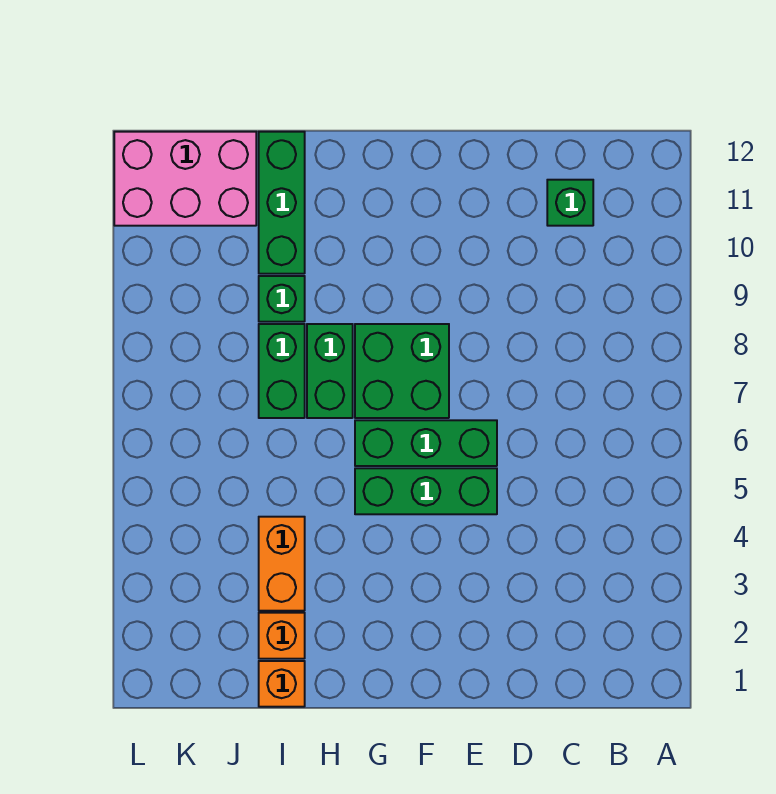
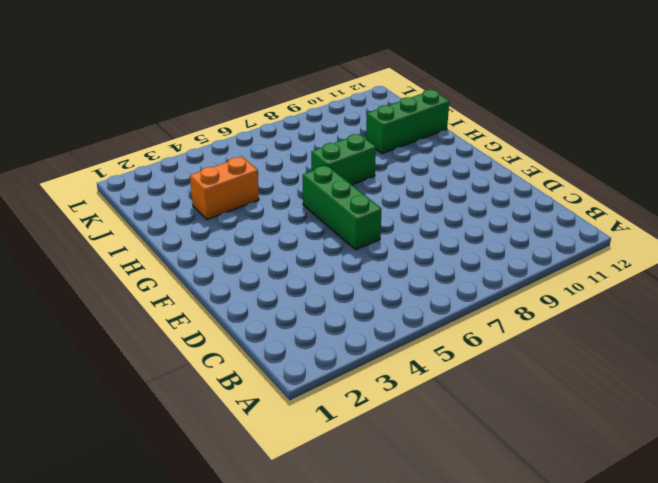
none -> green brick C11 level 1
none -> green brick E5:G5 level 1
none -> green brick F7:G8 level 1

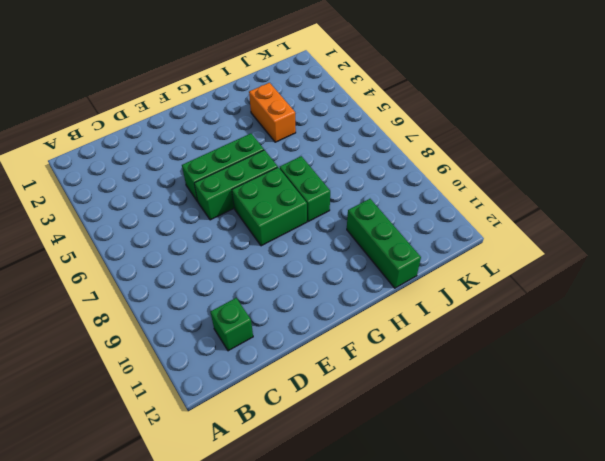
none -> orange brick I1 level 1
none -> orange brick I2 level 1
none -> green brick I7:I8 level 1

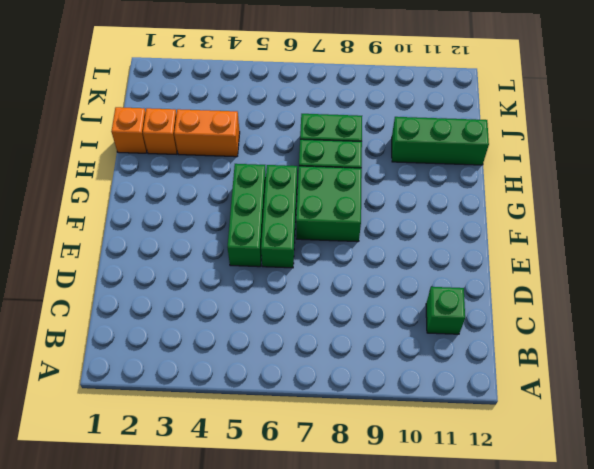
none -> green brick I9 level 1
none -> pink brick J11:L12 level 1

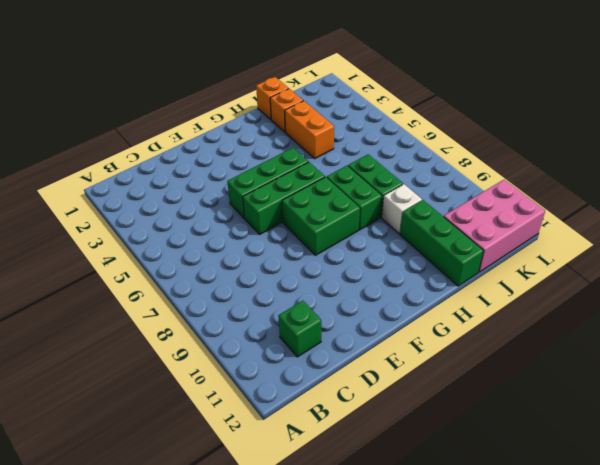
white brick I9 level 1 -> green brick I9 level 1

